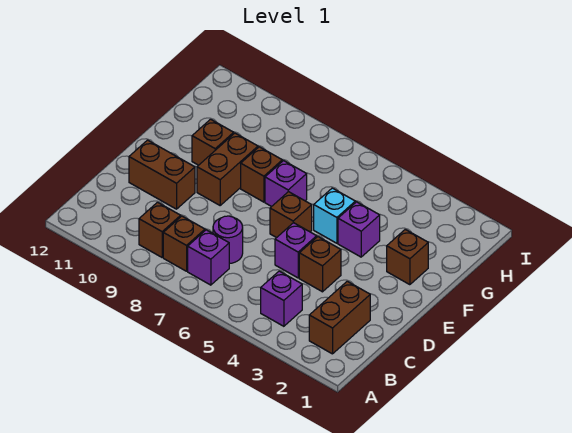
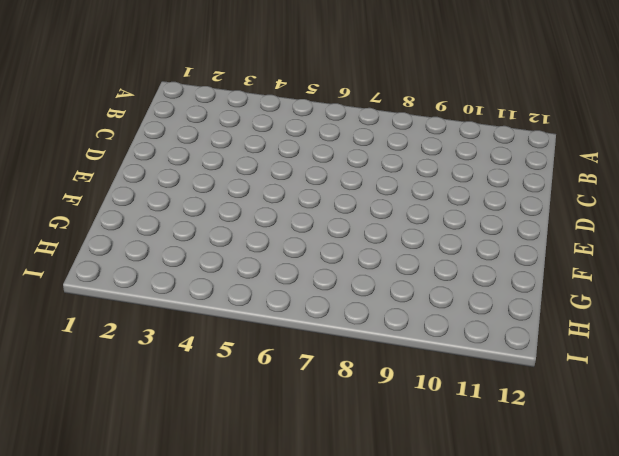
none -> brown brick B2:C2 level 1
none -> purple brick B4 level 1
none -> purple brick B7 level 1

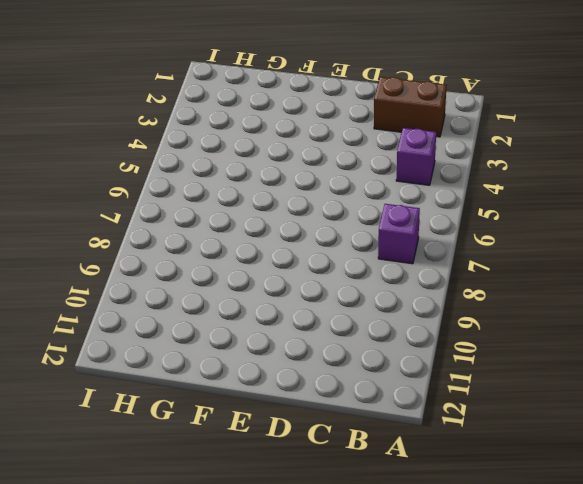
none -> brown brick B8 level 1
none -> brown brick B9 level 1
none -> purple round brick C7 level 1

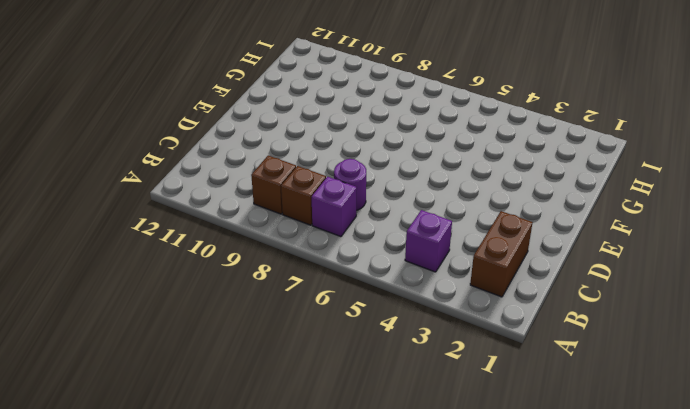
none -> brown brick D4 level 1
none -> purple brick D5 level 1
none -> brown brick D10:D11 level 1

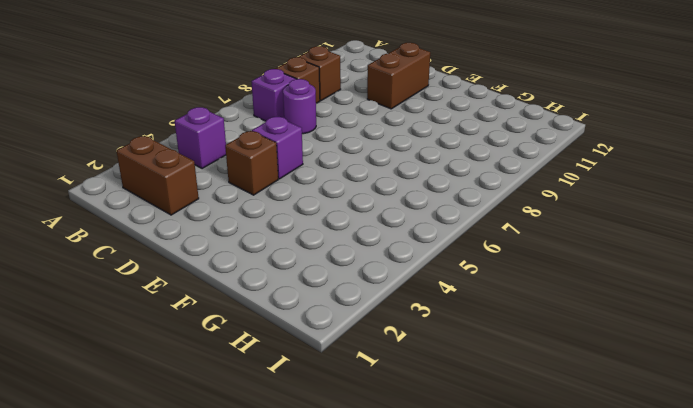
none -> brown brick E6 level 1
none -> brown brick E9:F9 level 1
none -> brown brick F2 level 1

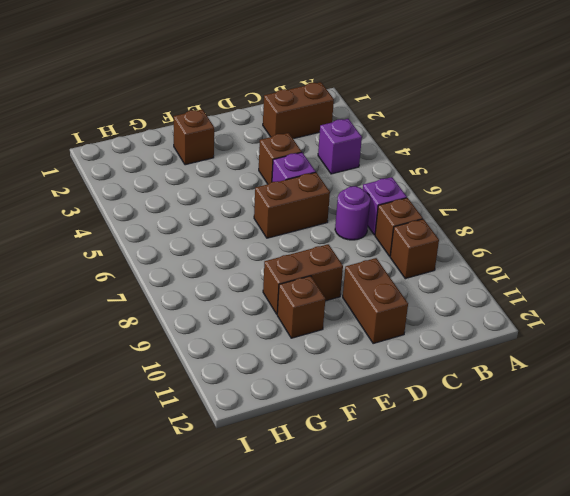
brown brick D6:E6 level 1 -> brown brick E6 level 1
none -> purple brick F4 level 1
none -> cyan brick F5 level 1
none -> purple brick F7 level 1

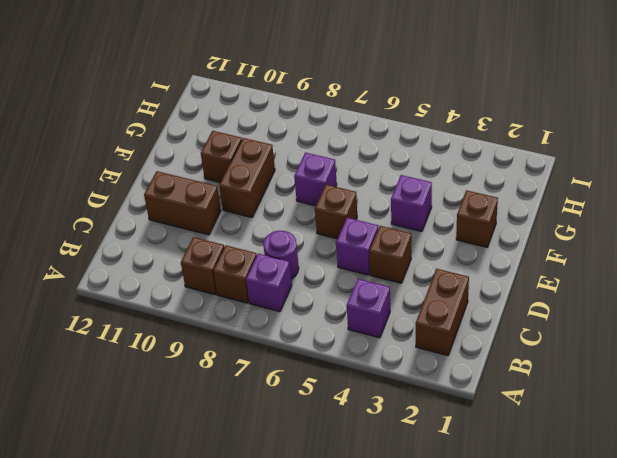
none -> cyan brick F5 level 1
none -> brown brick F8 level 1

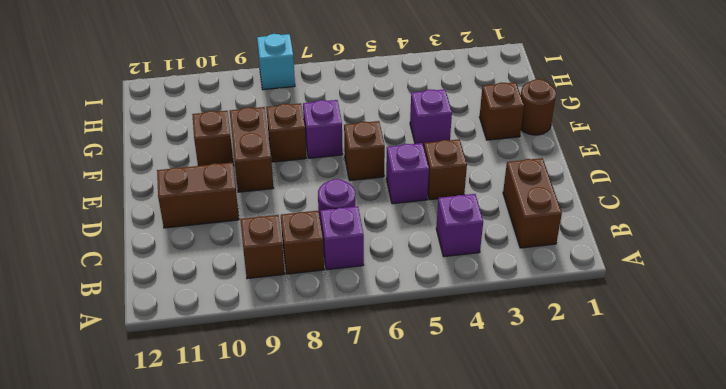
brown round brick F1 level 1 -> none
cyan brick I8 level 1 -> cyan brick F5 level 1

